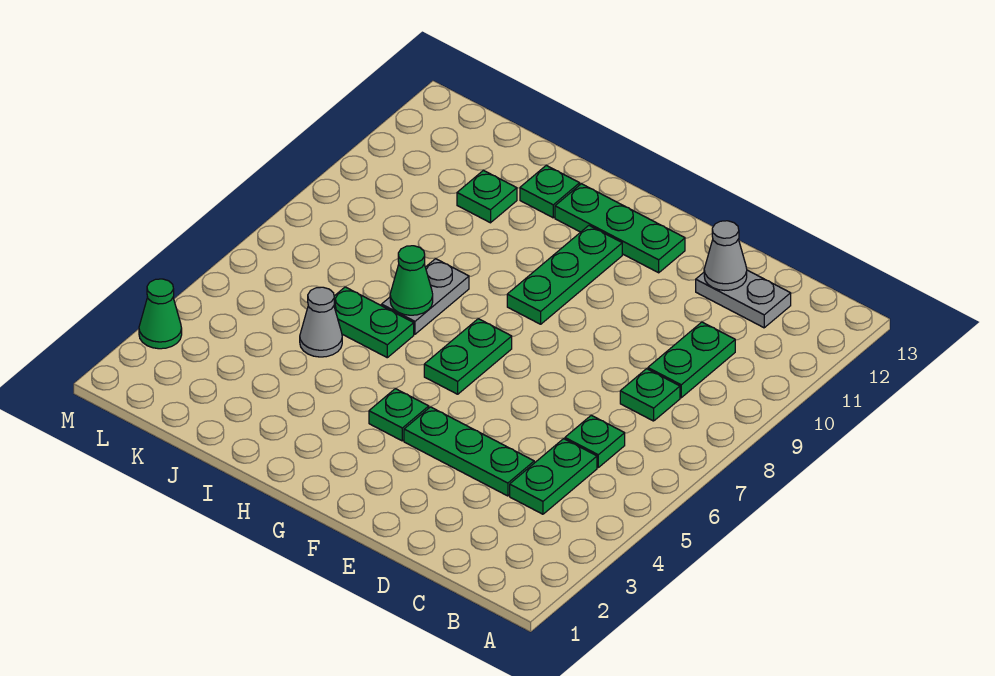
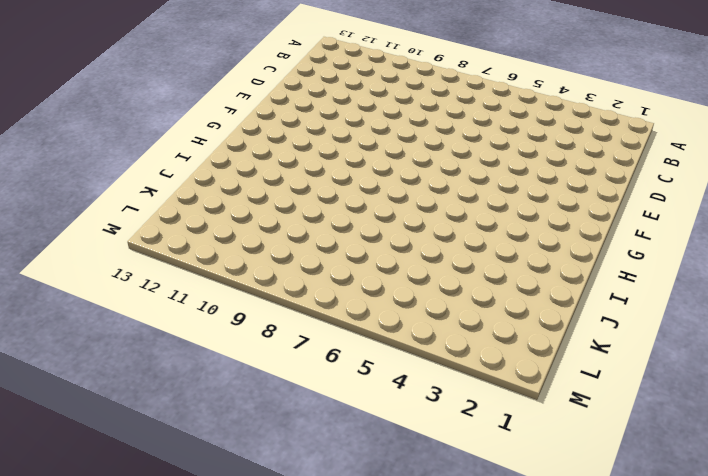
none -> green plate C4:C5 level 1
none -> green plate C6 level 1
none -> green plate C8 level 1

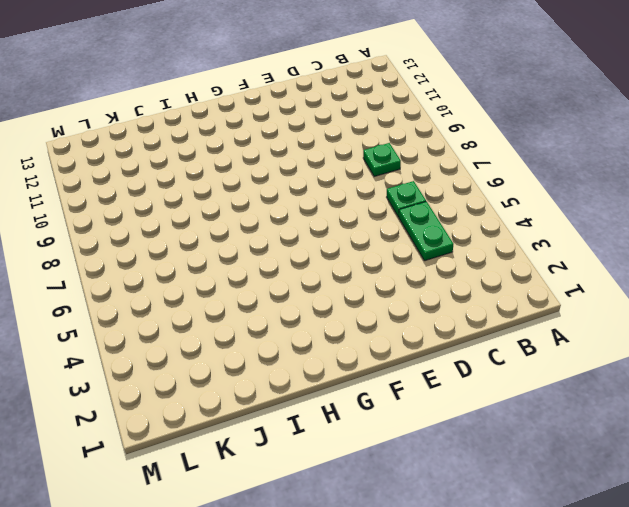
none -> green plate C9:C10 level 1
none -> grey plate C12:D12 level 1
none -> green plate D4:F4 level 1

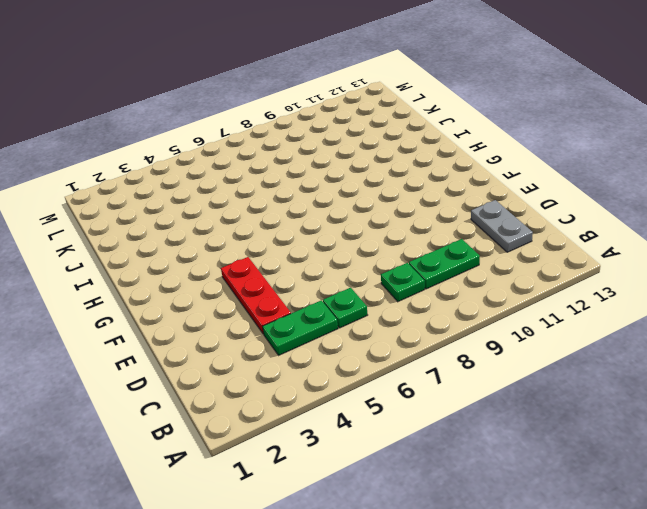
red plate D4:F4 level 1 -> green plate D4:F4 level 1
none -> green plate F12:H12 level 1
none -> green plate G4 level 1
none -> green plate G6:G7 level 1

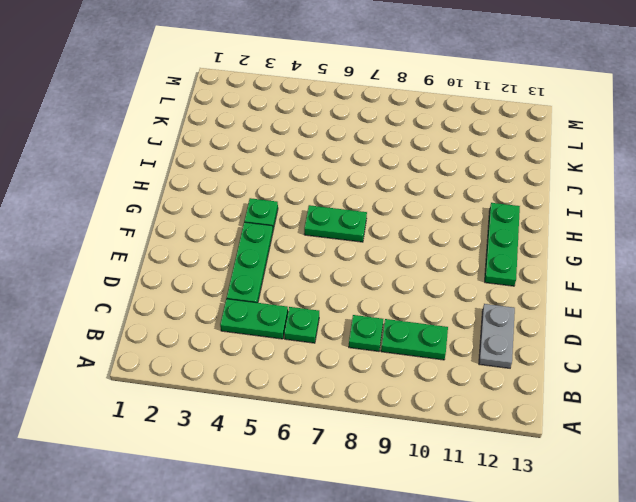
none -> green plate G9:G11 level 1
none -> green plate I6:J6 level 1
none -> grey plate I7:I8 level 1

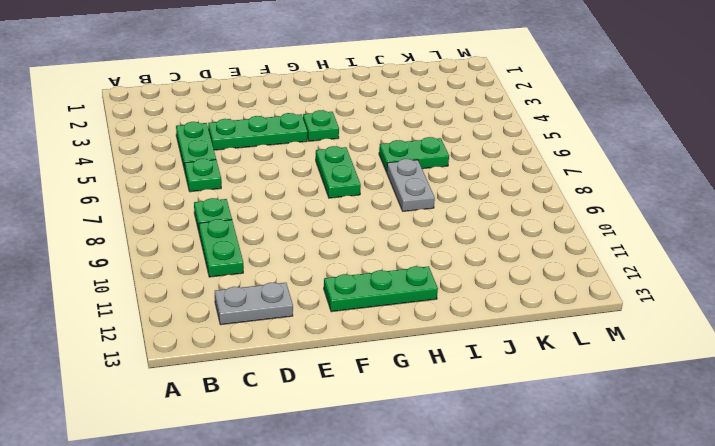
none -> green plate G9:G11 level 1
none -> green plate I12 level 1
none -> grey cone J5 level 1

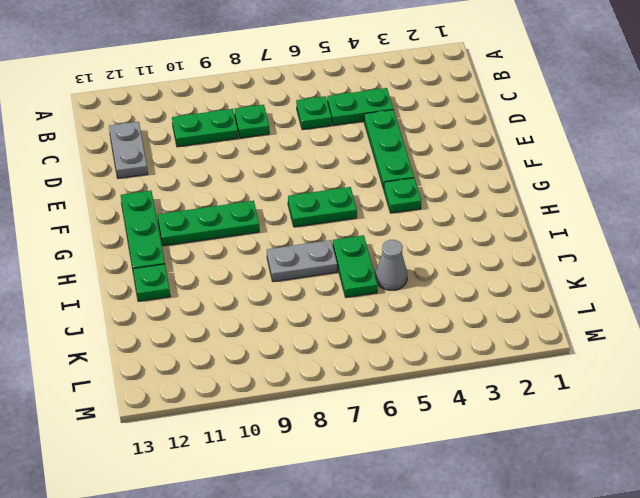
none -> green plate J11 level 1
none -> green cone M3 level 1
none -> grey cone D12 level 2

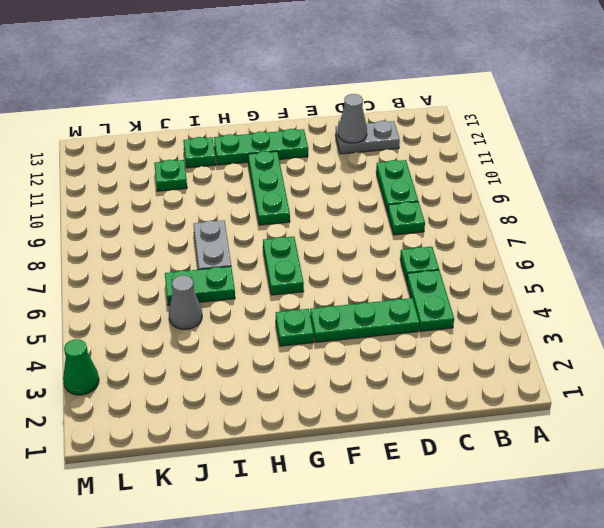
none -> green cone I7 level 2

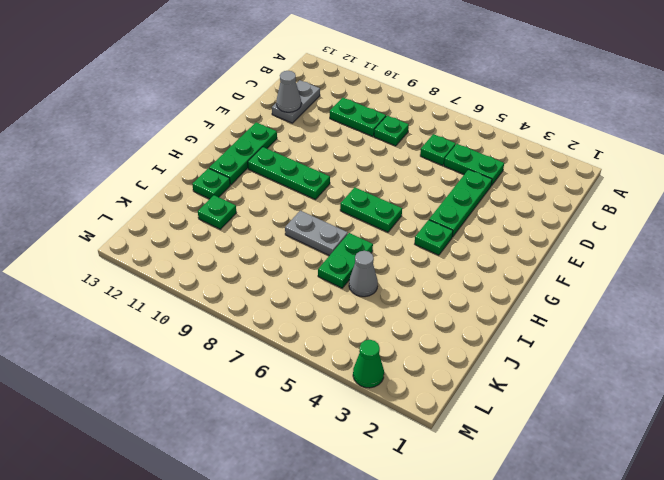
none -> green cone I7 level 2

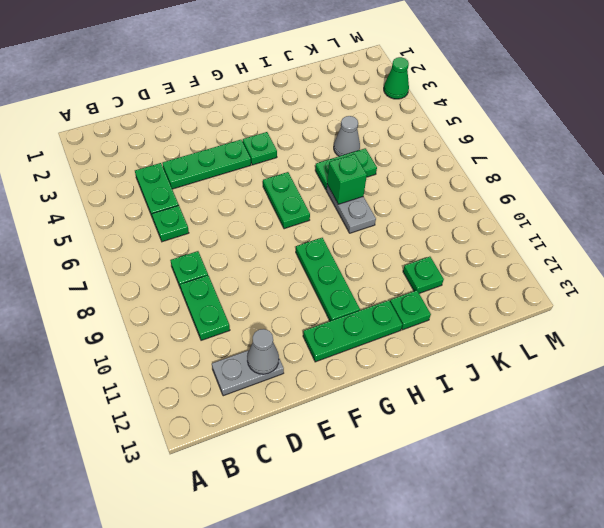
green brick I7 level 2 -> green cone I7 level 2

